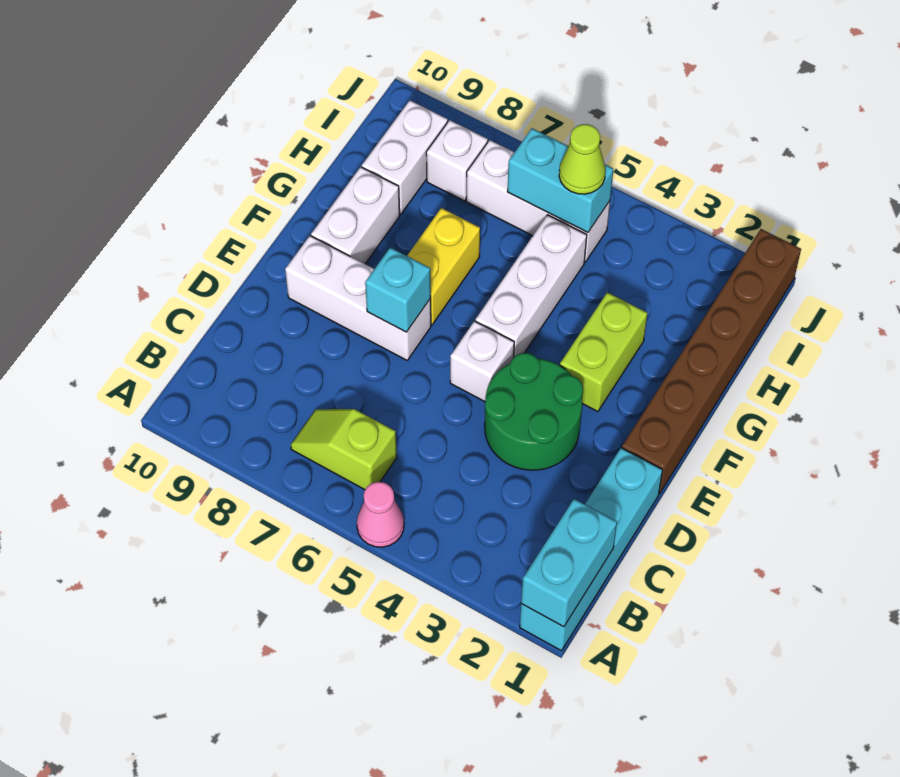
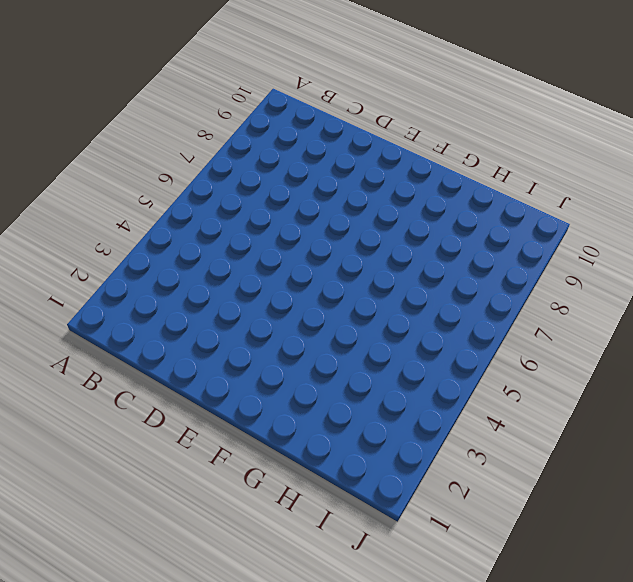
none -> cyan brick A1:D1 level 1
none -> pink cone A5 level 1
none -> lime slope B6:B7 level 1 top 6

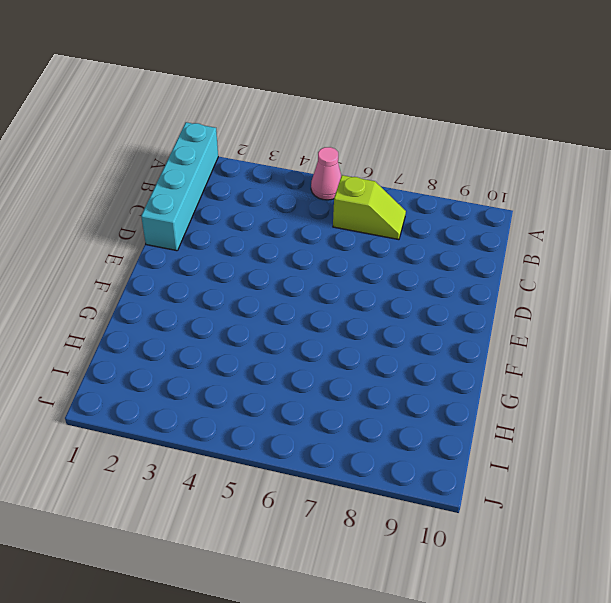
none -> green round brick D3:E4 level 1
none -> brown brick E1:J1 level 1
none -> white brick E5 level 1

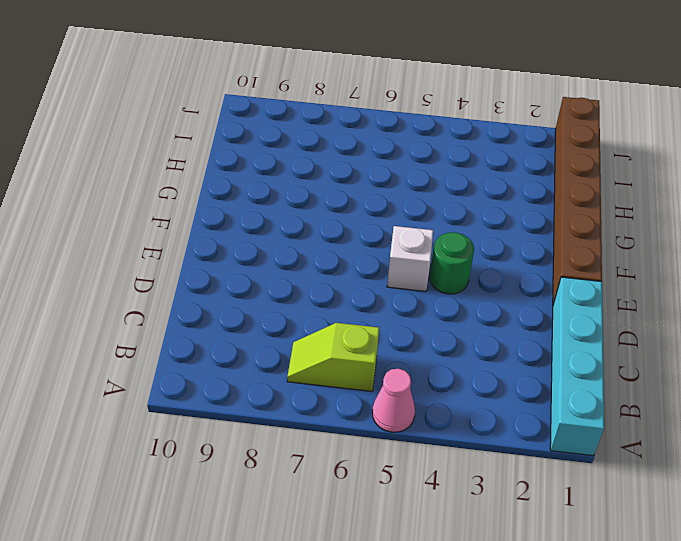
green round brick E4 level 1 -> green round brick D3:E4 level 1
none -> white brick E7:E9 level 1
none -> lime brick F3:G3 level 1
none -> white brick F5:H5 level 1

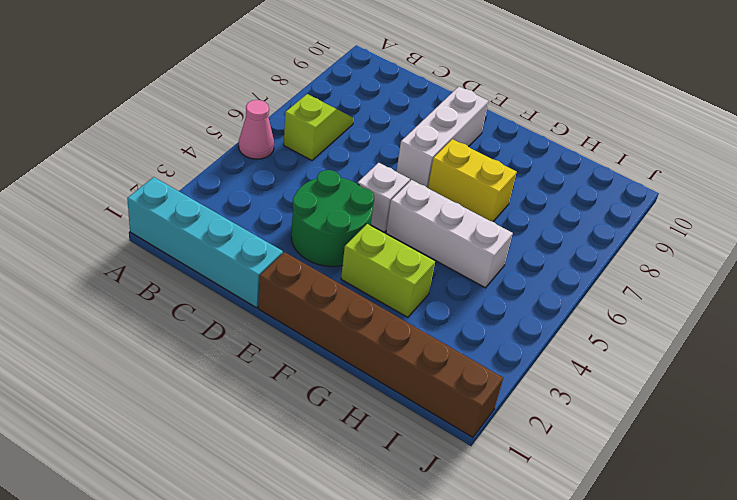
none -> white brick F9:G9 level 1
none -> white brick H9:I9 level 1
none -> white brick I5:I7 level 1

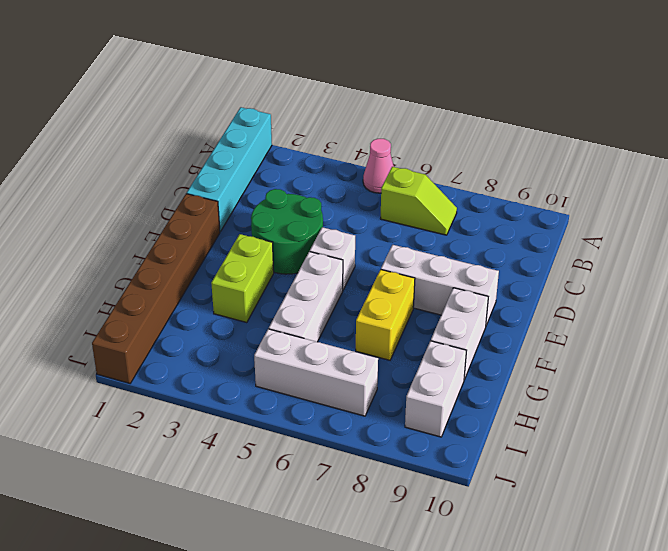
none -> white brick I8 level 1
none -> cyan brick A1:B1 level 2
none -> cyan brick E7 level 2

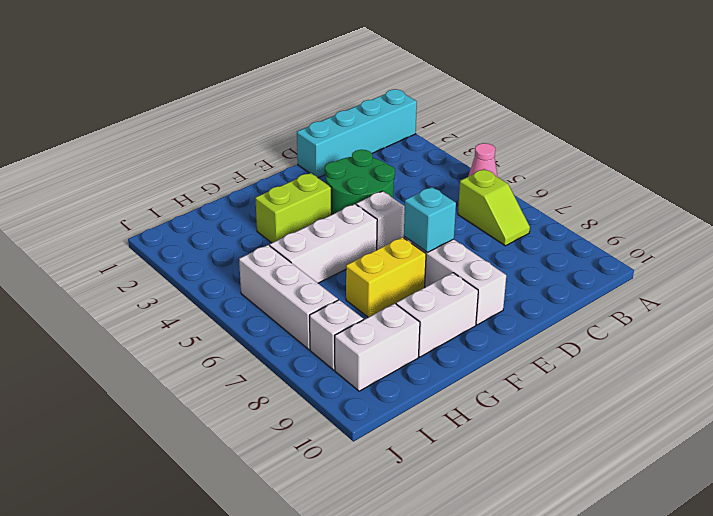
none -> brown brick E1:J1 level 1
none -> cyan brick A1:B1 level 2
none -> cyan brick I5:I6 level 2

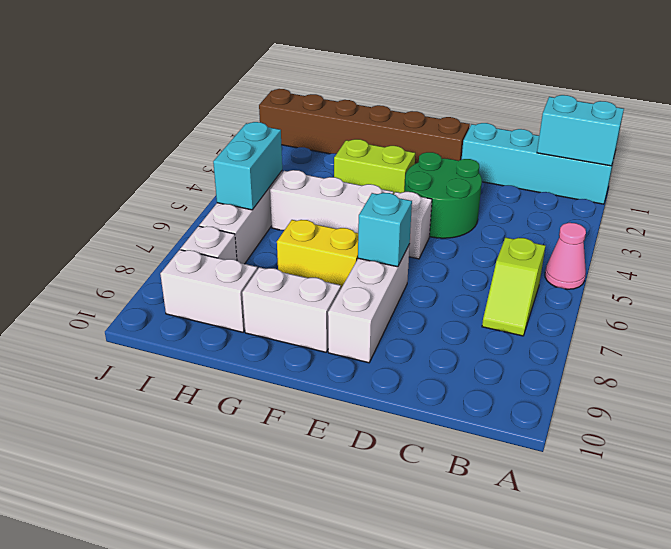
none -> lime cone I5 level 3

